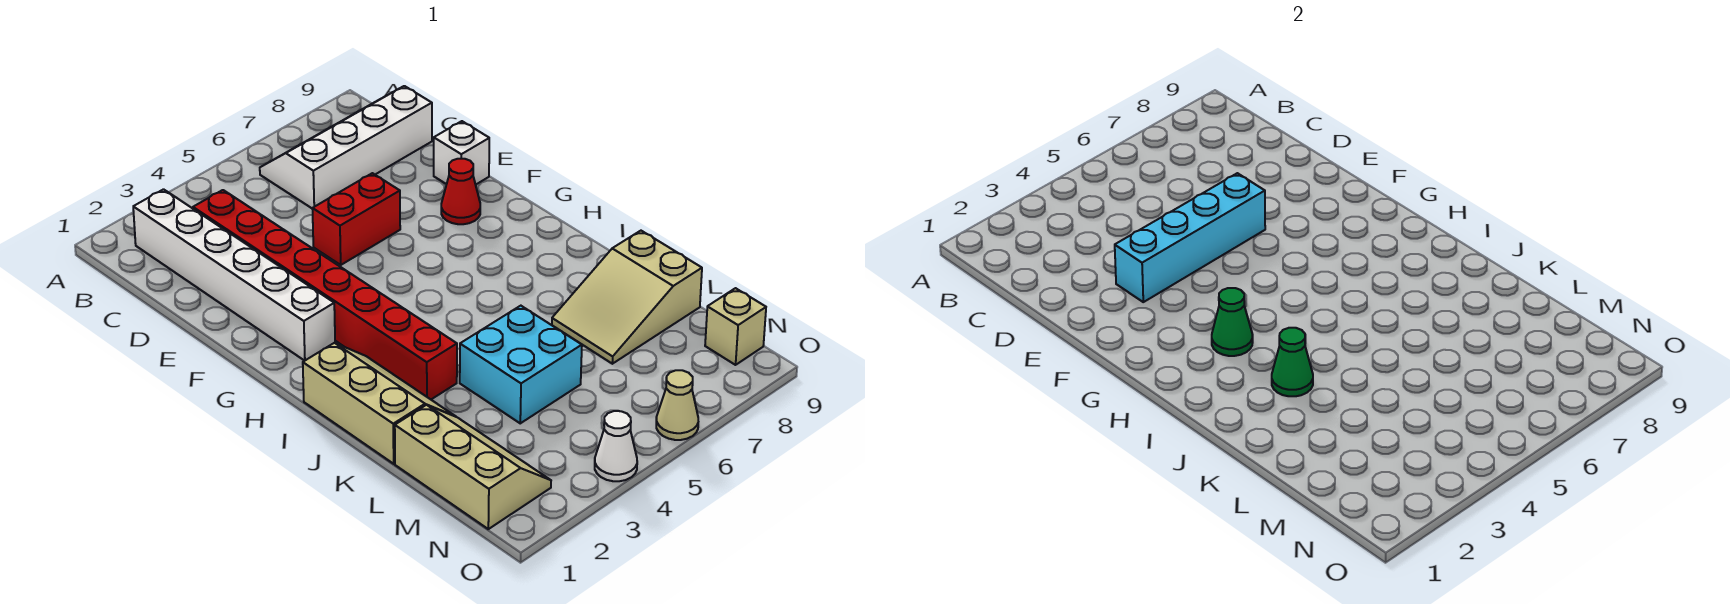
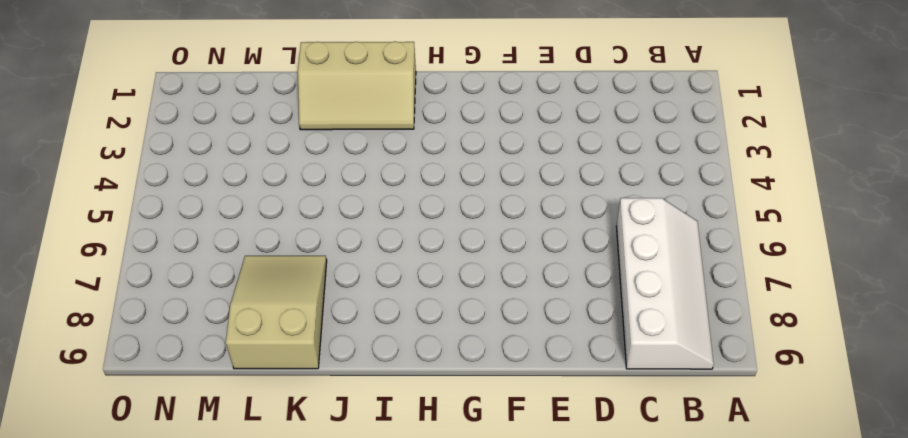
none -> white brick B2:G2 level 1
none -> red brick C3:J3 level 1
none -> red brick E5:E6 level 1

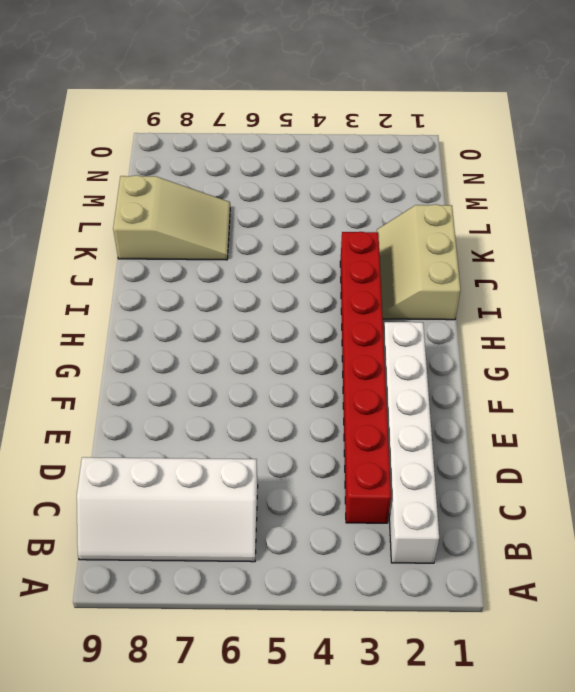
none -> red brick E5:E6 level 1
none -> white brick E9 level 1
none -> red cone F8 level 1

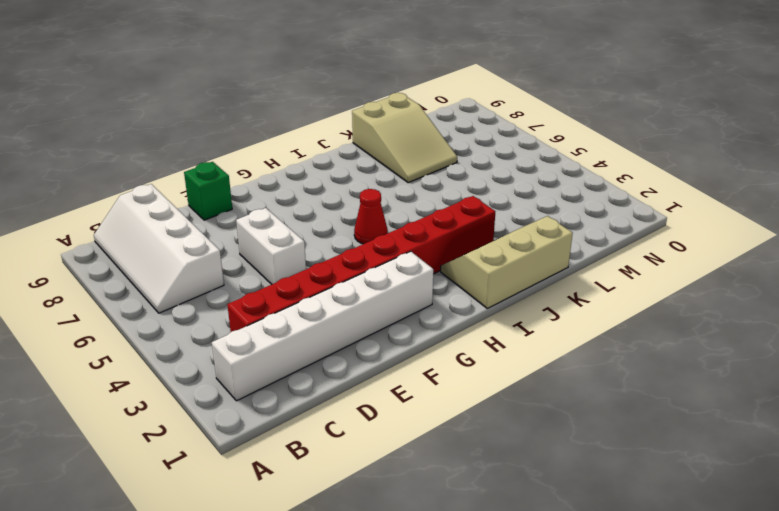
white brick E5:E6 level 1 -> red brick E5:E6 level 1
green brick E9 level 1 -> white brick E9 level 1
red cone H5 level 1 -> red cone F8 level 1
none -> cyan brick K4:L5 level 1
none -> tan slope L1:N2 level 1 top 1
none -> tan brick N9 level 1

